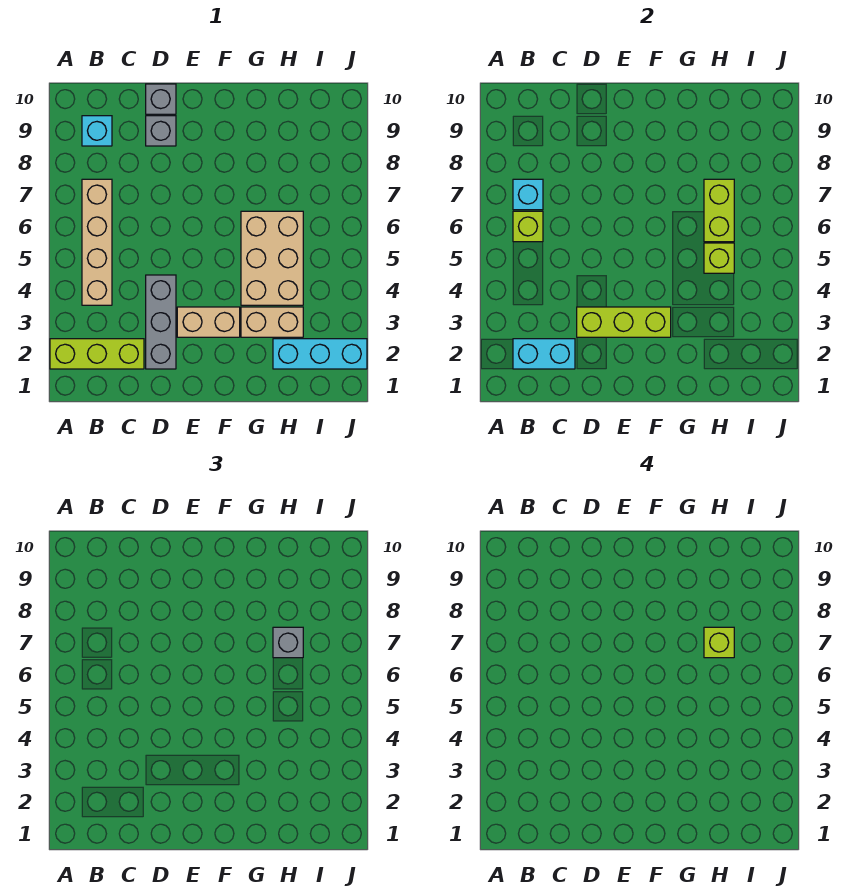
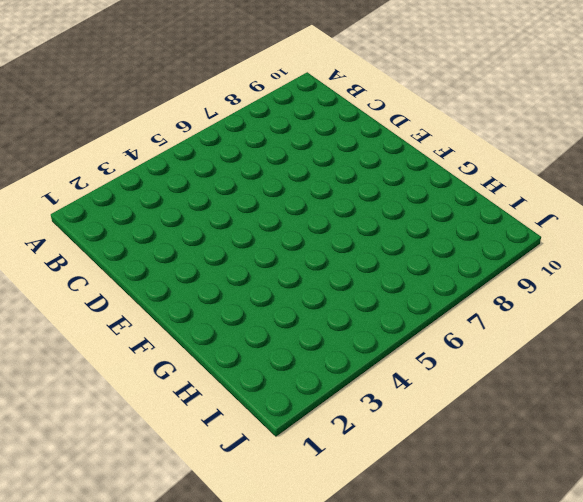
none -> lime brick A2:C2 level 1
none -> tan brick B4:B7 level 1
none -> cyan brick B9 level 1

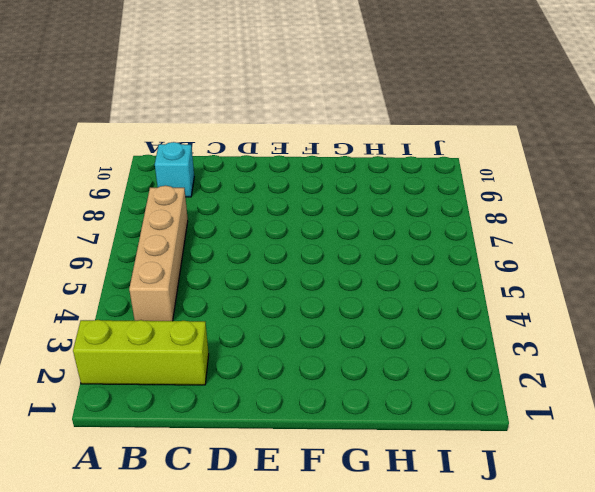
none -> grey brick D2:D4 level 1
none -> grey brick D9 level 1
none -> grey brick D10 level 1

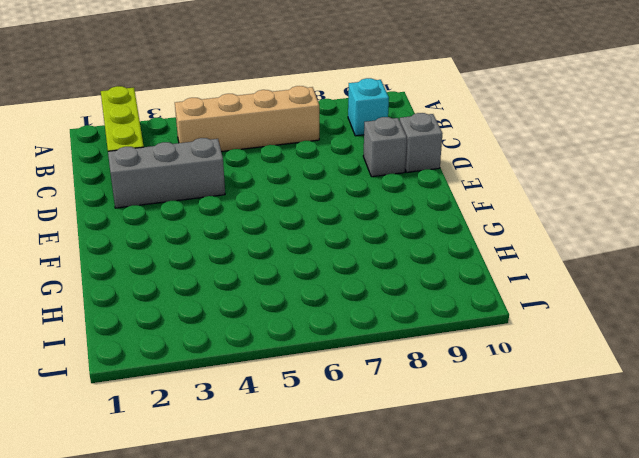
none -> tan brick E3:F3 level 1
none -> tan brick G3:H3 level 1
none -> tan brick G4:H6 level 1

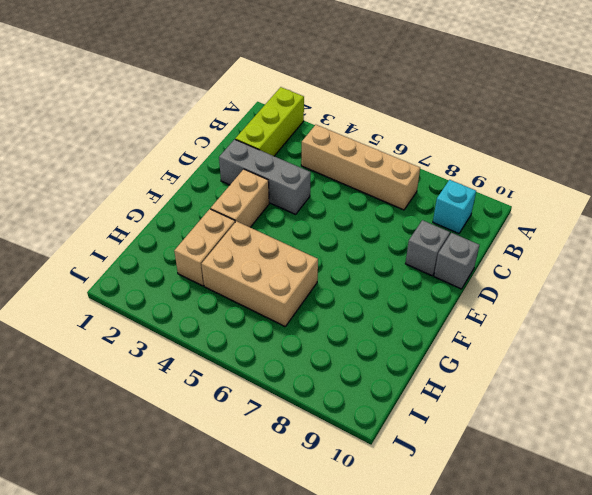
none -> cyan brick H2:J2 level 1
none -> cyan brick B2:C2 level 2
none -> lime brick B6 level 2

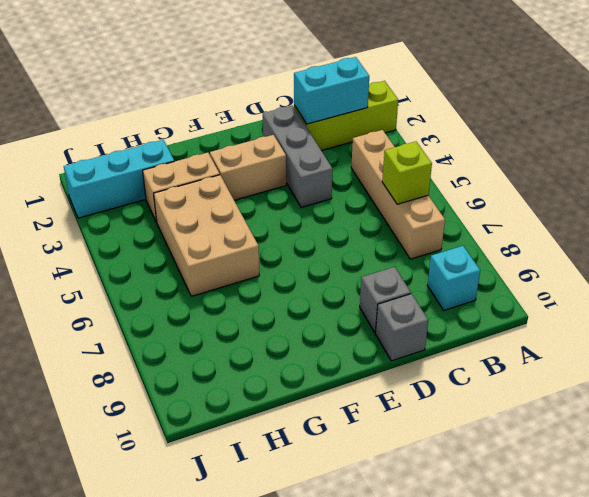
none -> cyan brick B7 level 2
none -> lime brick D3:F3 level 2
none -> lime brick H5 level 2

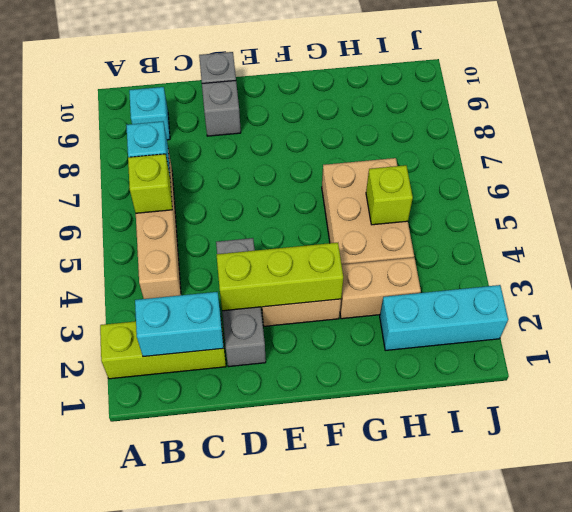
none -> lime brick H6:H7 level 2
none -> grey brick H7 level 3
none -> lime brick H7 level 4

